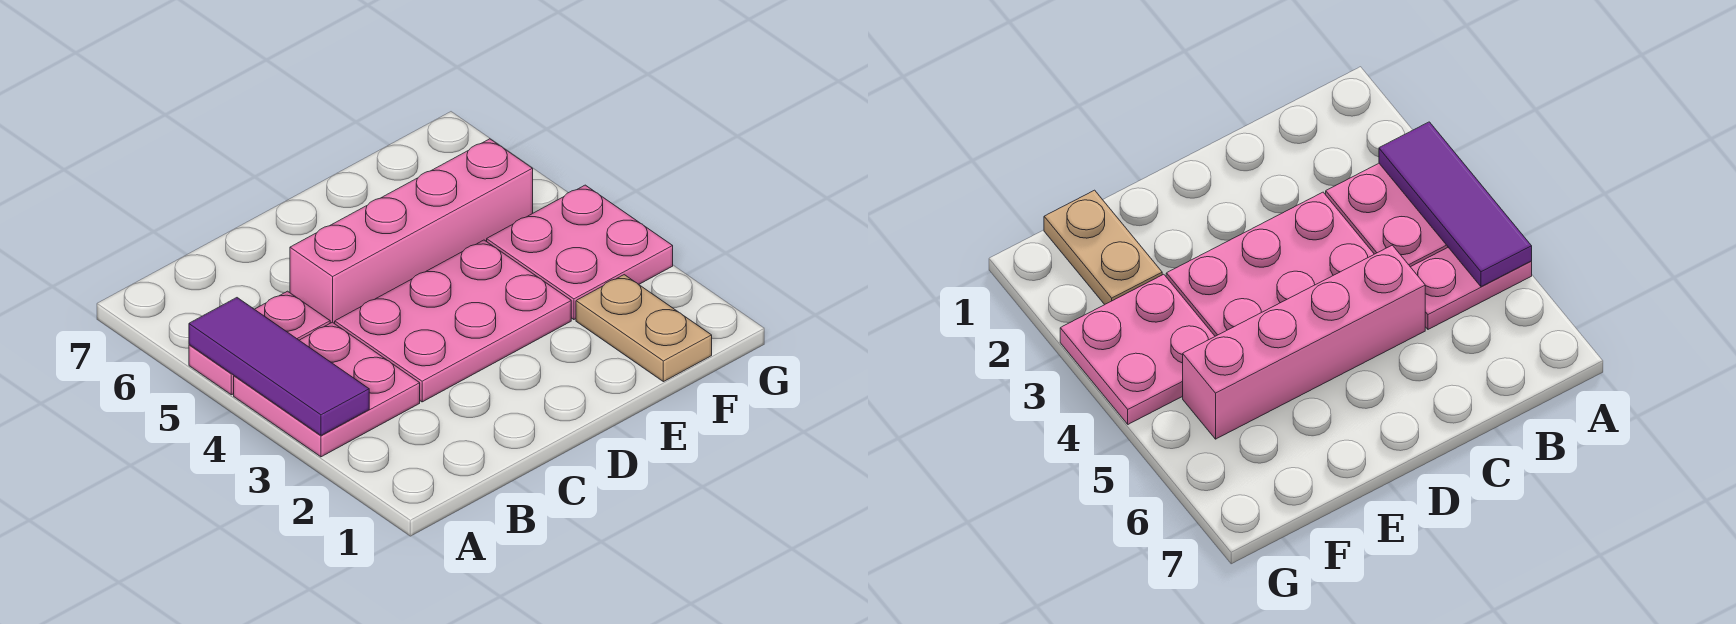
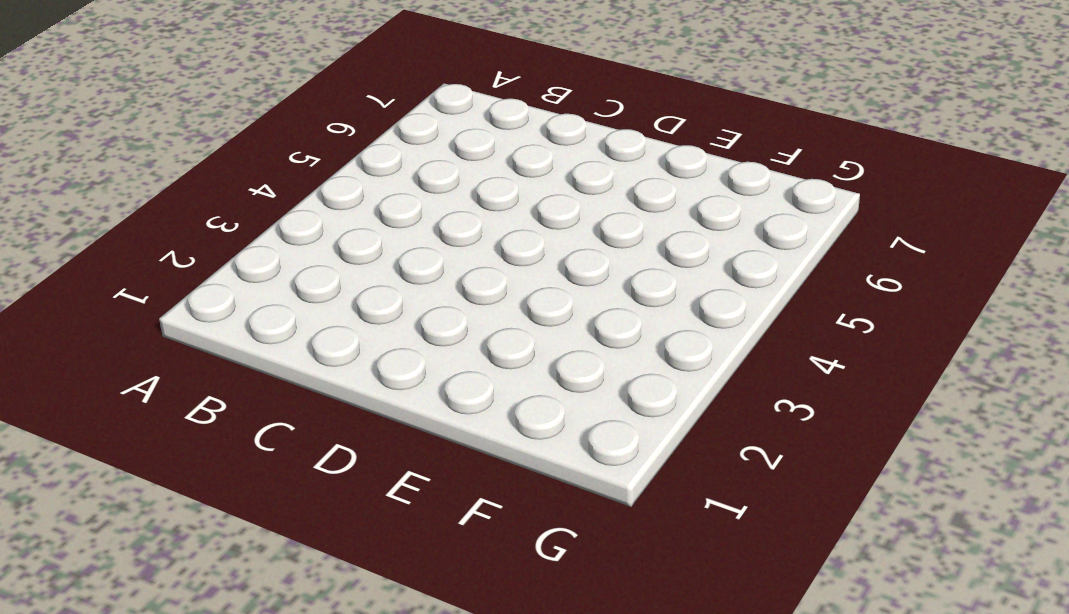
none -> pink plate A3:B4 level 1
none -> pink plate A5:B5 level 1

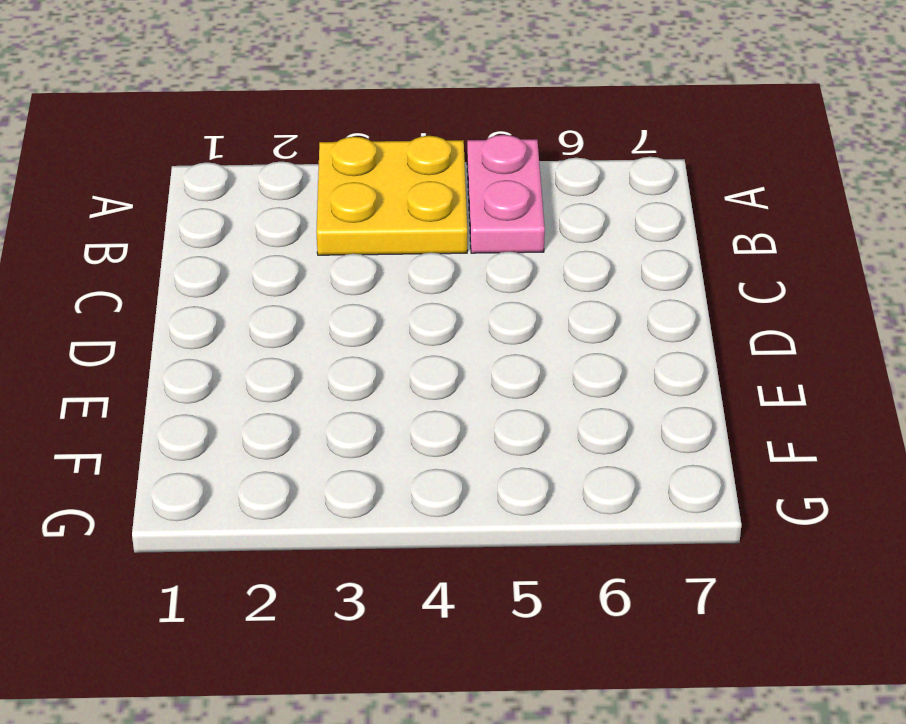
yellow plate A3:B4 level 1 -> pink plate A3:B4 level 1
none -> pink plate C3:E4 level 1
none -> pink brick C5:F5 level 1

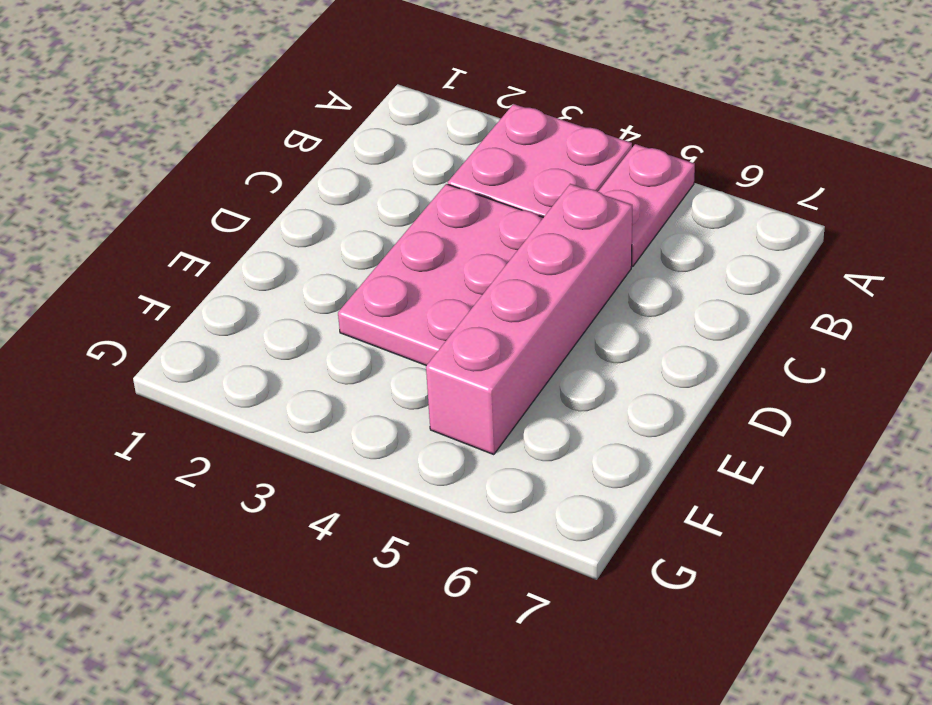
none -> tan plate F1:F2 level 1
none -> pink plate F3:G4 level 1

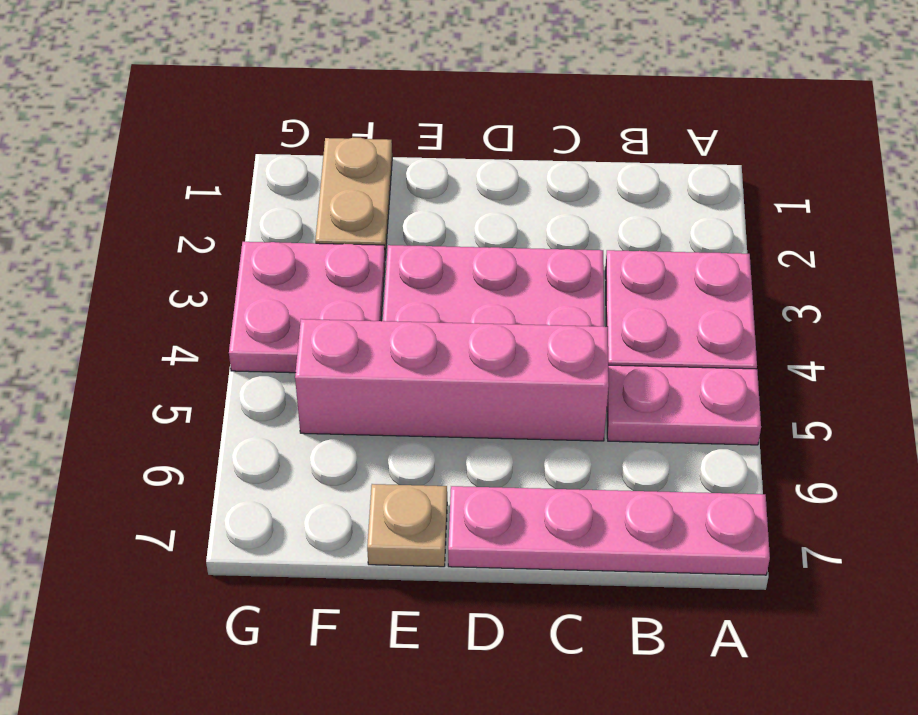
pink plate A7:D7 level 1 -> none
tan plate E7 level 1 -> none
none -> purple tile A3:A5 level 2

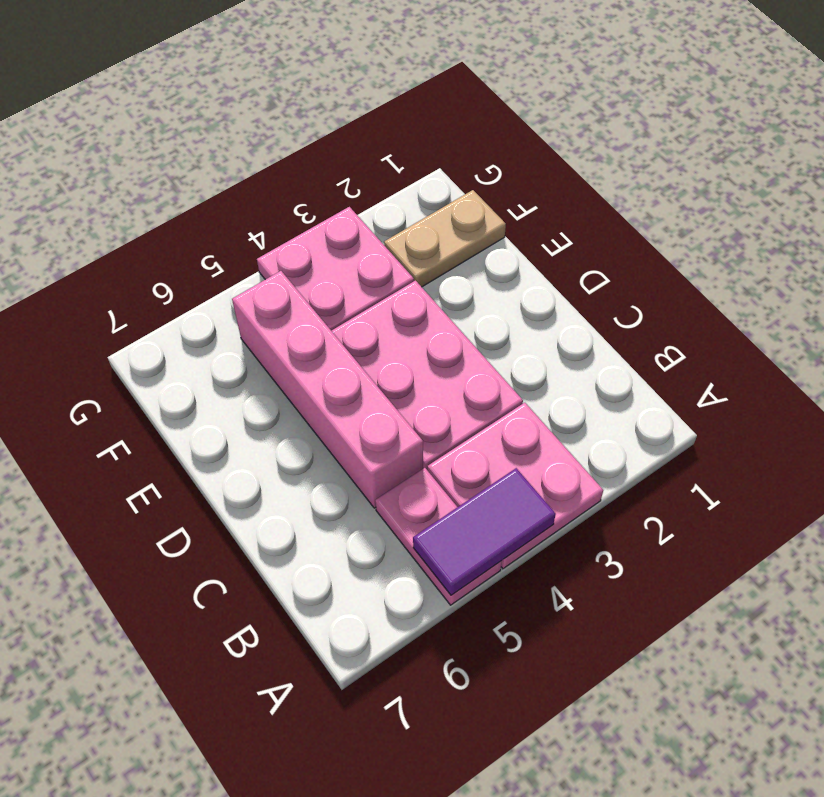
purple tile A4:A5 level 2 -> purple tile A3:A5 level 2

